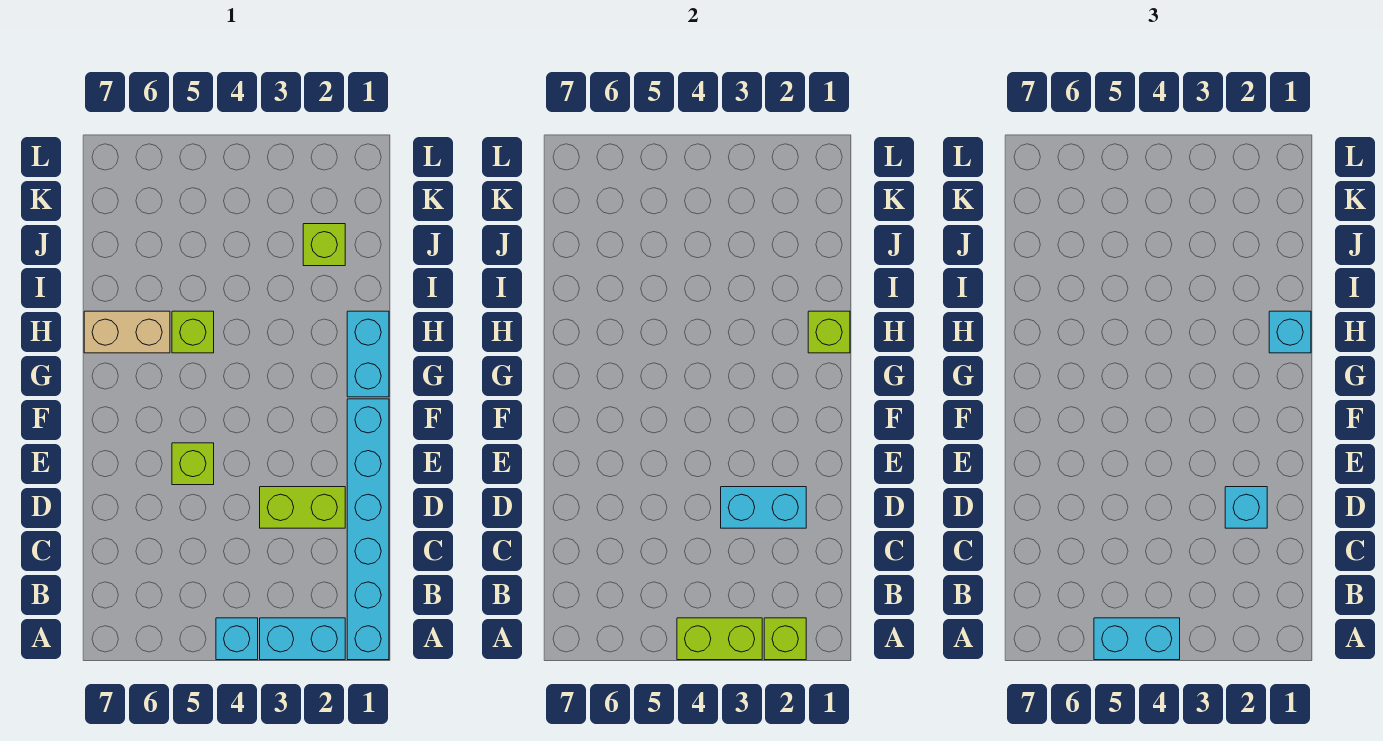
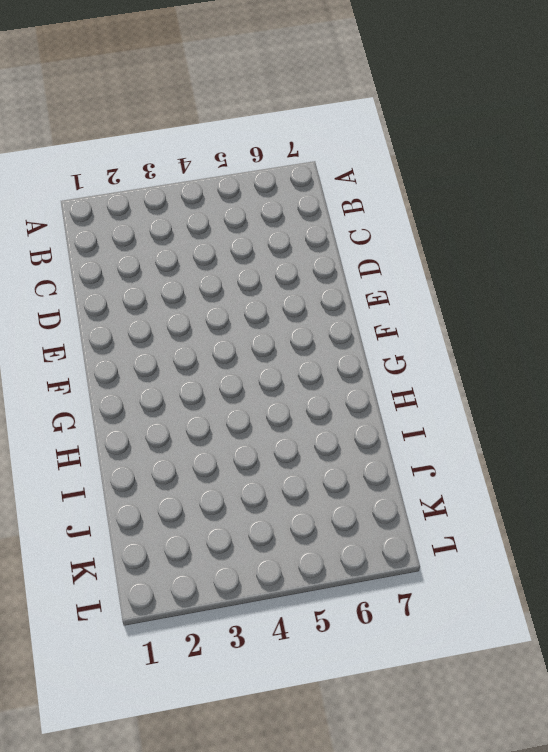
none -> cyan brick A1:F1 level 1
none -> cyan brick A2:A3 level 1
none -> cyan brick A4 level 1

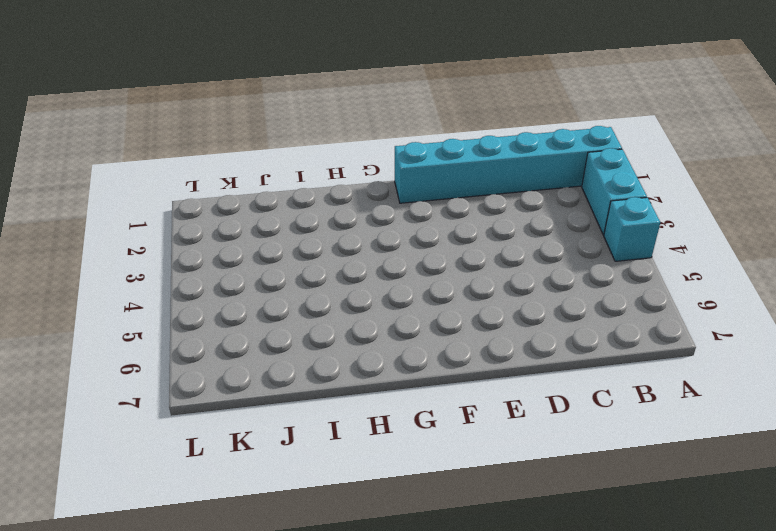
none -> lime brick D2:D3 level 1
none -> lime brick E5 level 1
none -> cyan brick G1:H1 level 1

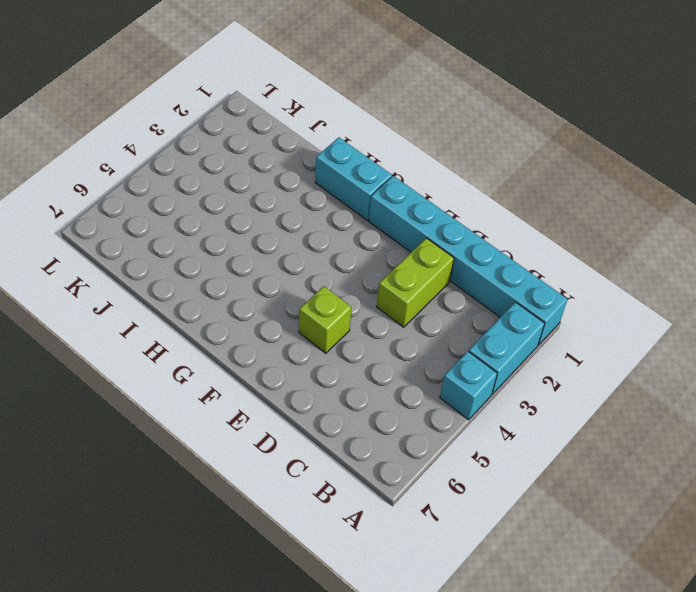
none -> lime brick H5 level 1
none -> tan brick H6:H7 level 1
none -> lime brick J2 level 1

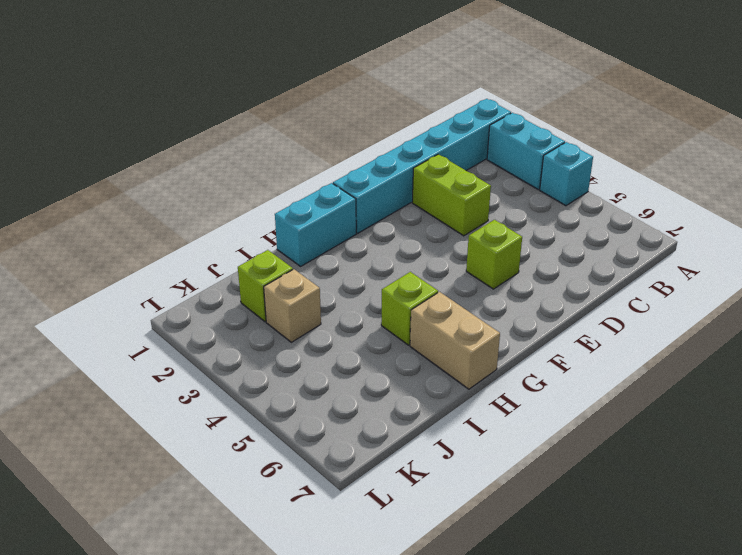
tan brick J3 level 1 -> none
none -> lime brick A2 level 2
none -> lime brick A3:A4 level 2
none -> cyan brick D2:D3 level 2

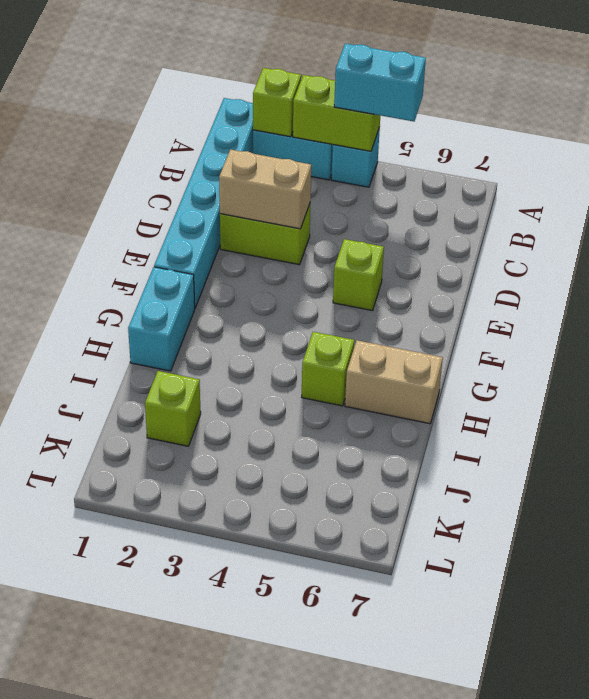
tan brick D2:D3 level 2 -> cyan brick D2:D3 level 2
none -> lime brick H1 level 2
none -> cyan brick D2 level 3
none -> cyan brick H1 level 3

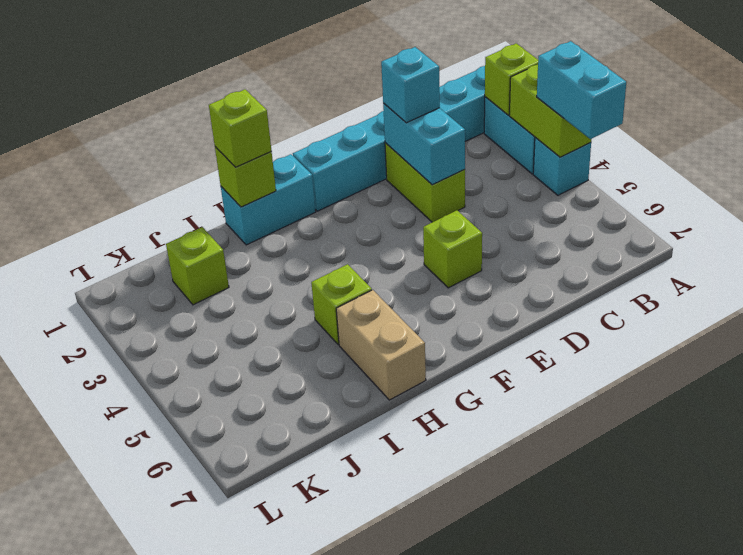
lime brick H1 level 3 -> cyan brick H1 level 3

